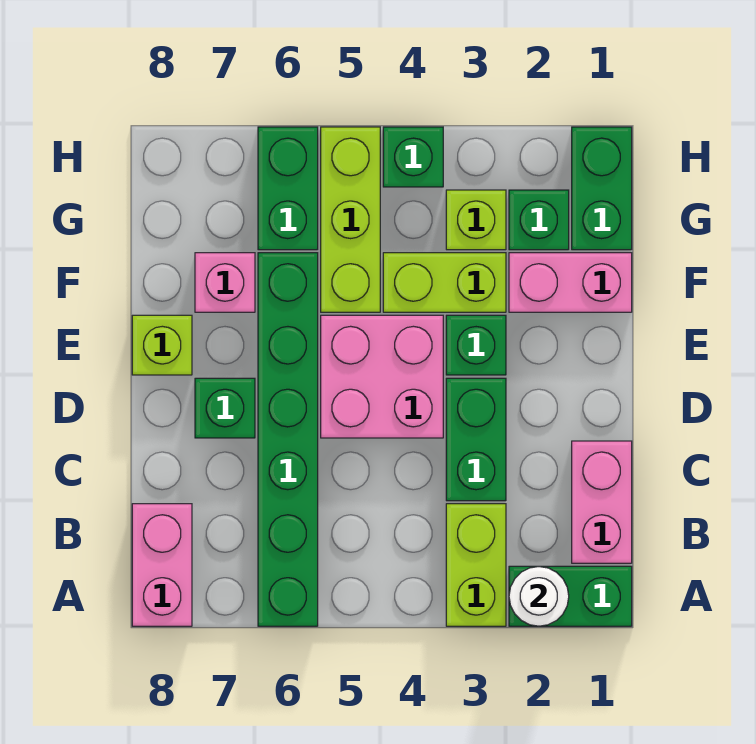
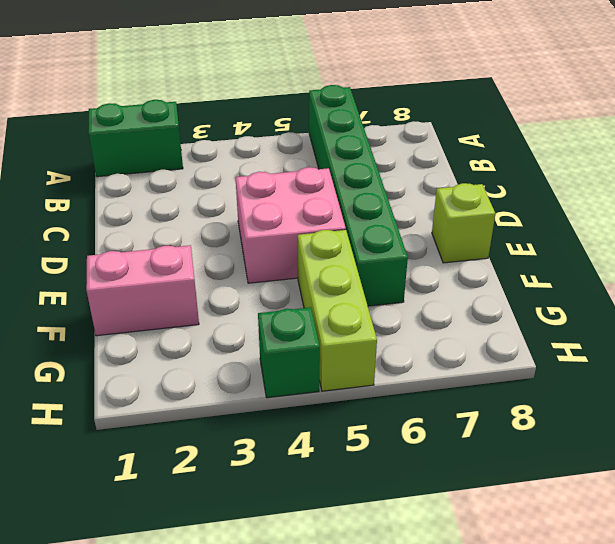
none -> lime brick A3:B3 level 1
none -> pink brick A8:B8 level 1
none -> pink brick B1:C1 level 1

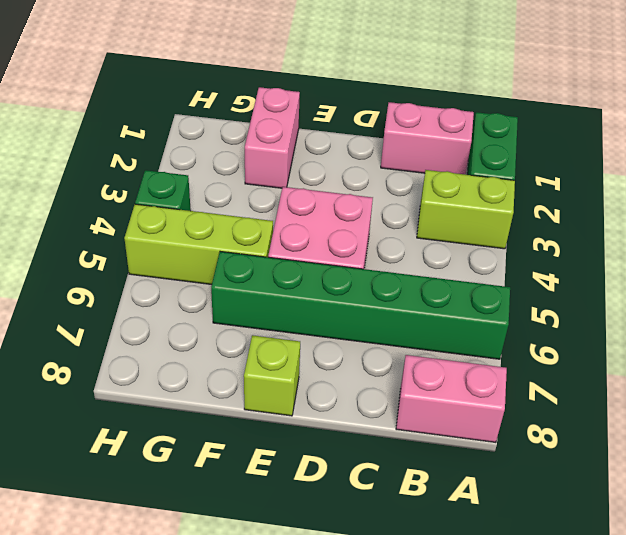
none -> green brick C3:D3 level 1
none -> green brick D7 level 1
none -> green brick E3 level 1

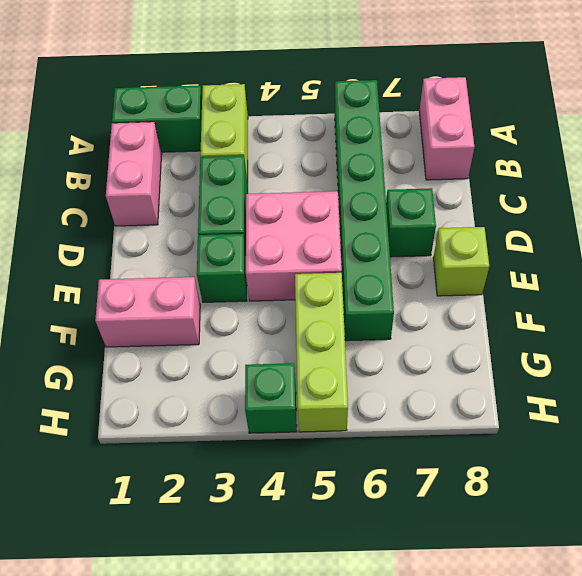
none -> lime brick F3:F4 level 1
none -> pink brick F7 level 1
none -> green brick G1:H1 level 1

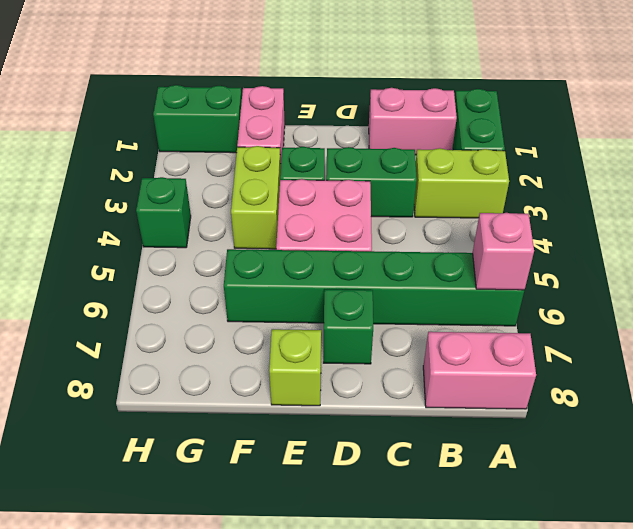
pink brick A6 level 2 -> pink brick F7 level 1
none -> lime brick F5:H5 level 1
none -> green brick G2 level 1
none -> lime brick G3 level 1

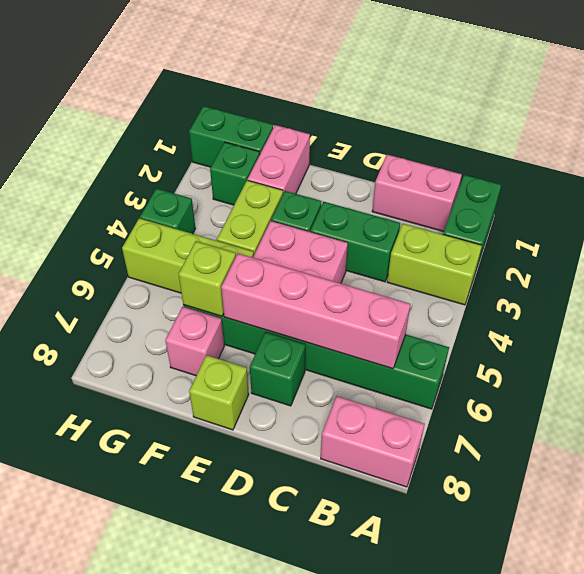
pink brick B6:E6 level 2 -> none
lime brick F6 level 2 -> lime brick G3 level 1
none -> green brick G6:H6 level 1
none -> white round brick A2 level 2

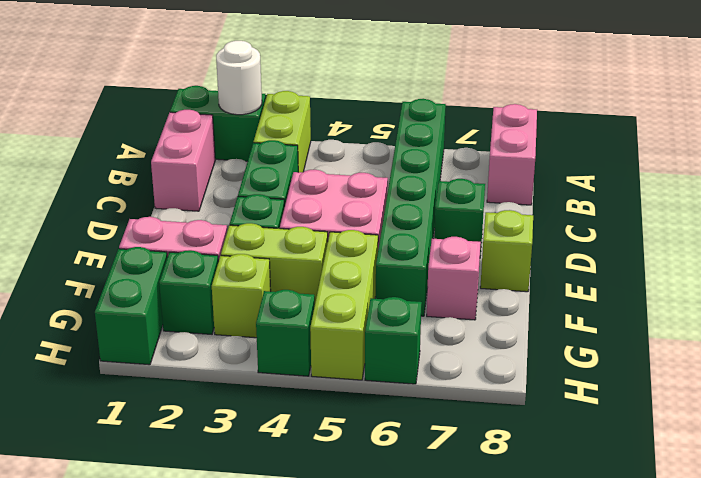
green brick H6 level 1 -> green brick G6:H6 level 1

